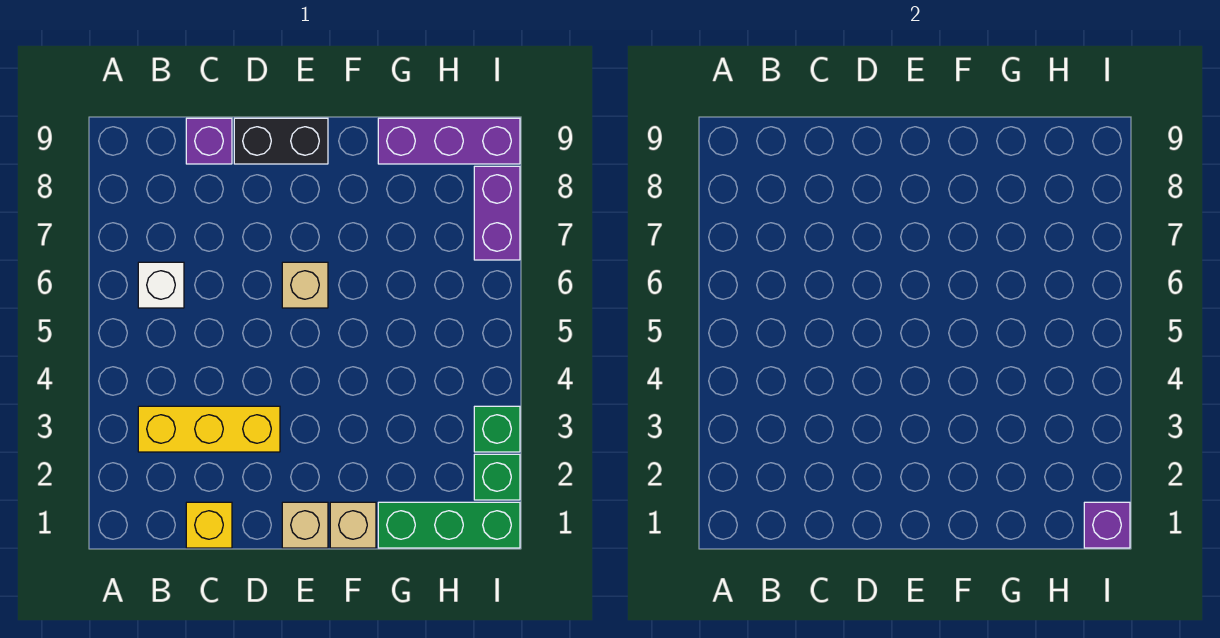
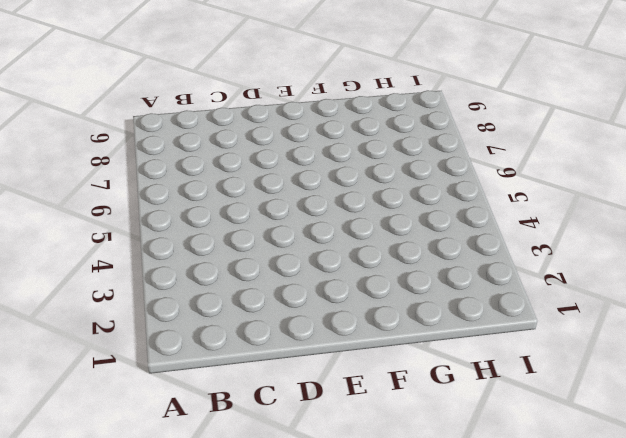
none -> yellow brick B3:D3 level 1
none -> white brick B6 level 1
none -> yellow brick C1 level 1

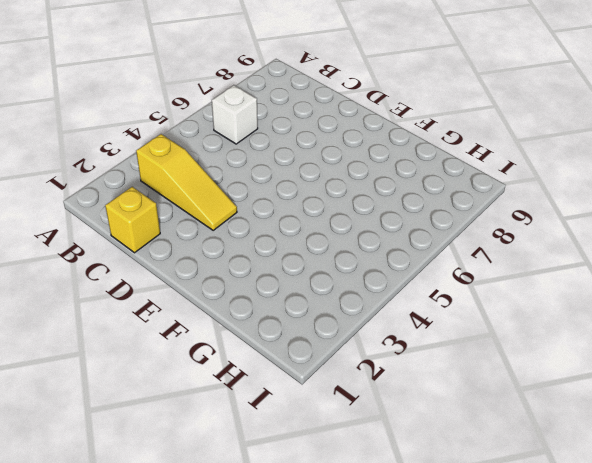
yellow slope B3:D3 level 1 top B -> yellow brick B3:D3 level 1
none -> purple brick C9 level 1
none -> black brick D9:E9 level 1
none -> tan brick E1 level 1

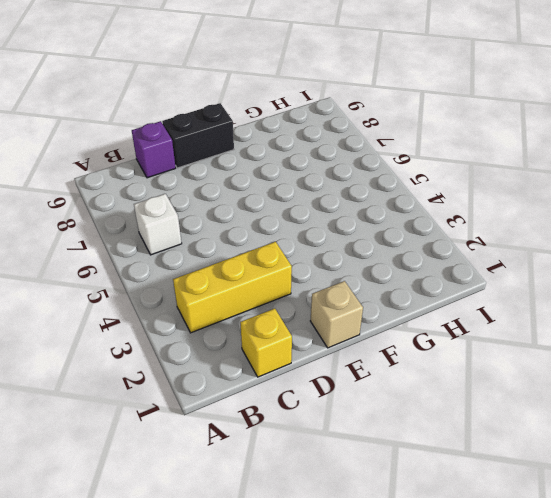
none -> tan brick E6 level 1
none -> tan brick F1 level 1
none -> green brick G1:I1 level 1

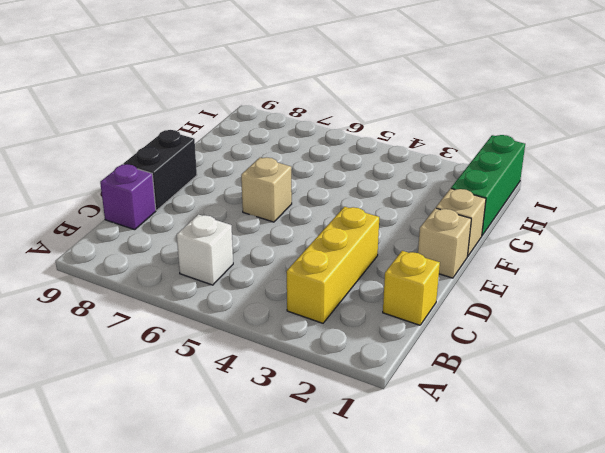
none -> purple brick G9:I9 level 1
none -> green brick I2 level 1
none -> green brick I3 level 1

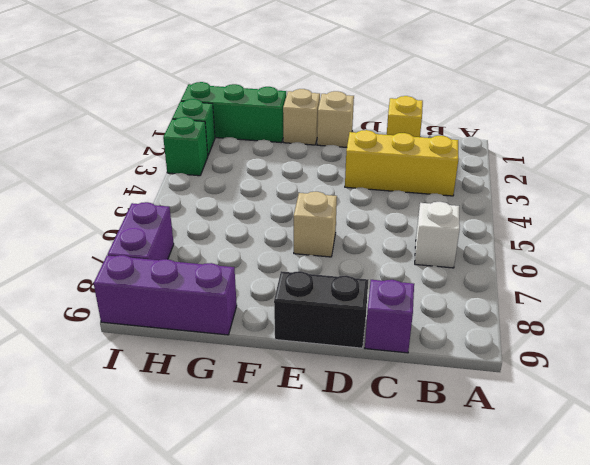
none -> purple brick I1 level 2

